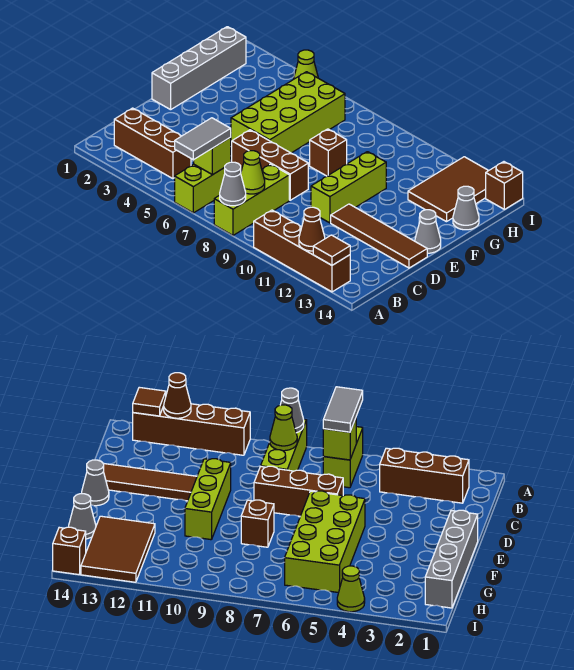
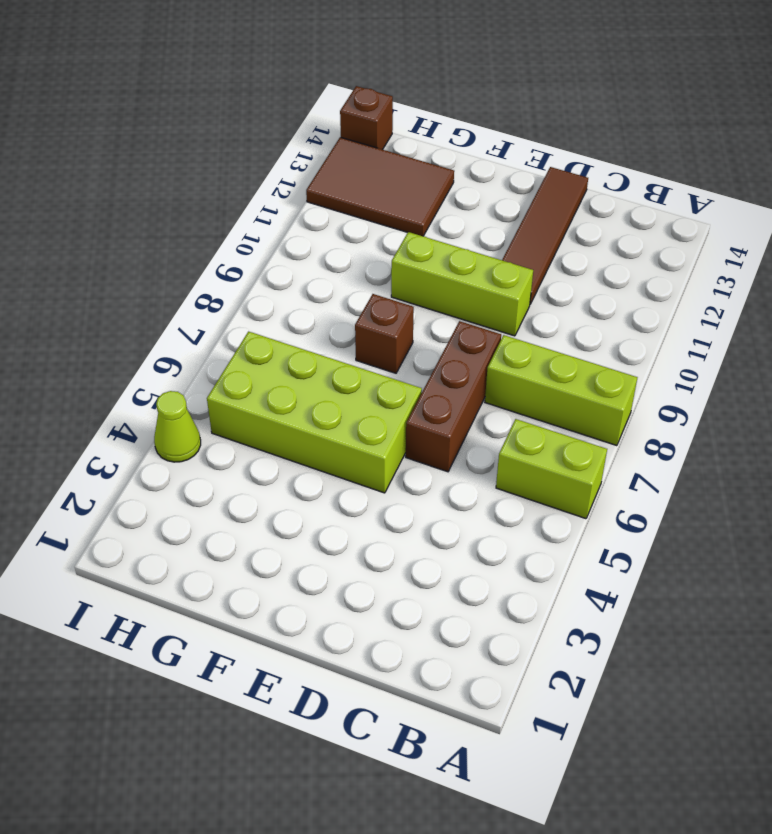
none -> brown brick A10:A13 level 1
none -> brown brick B2:B4 level 1
none -> grey brick E1:H1 level 1

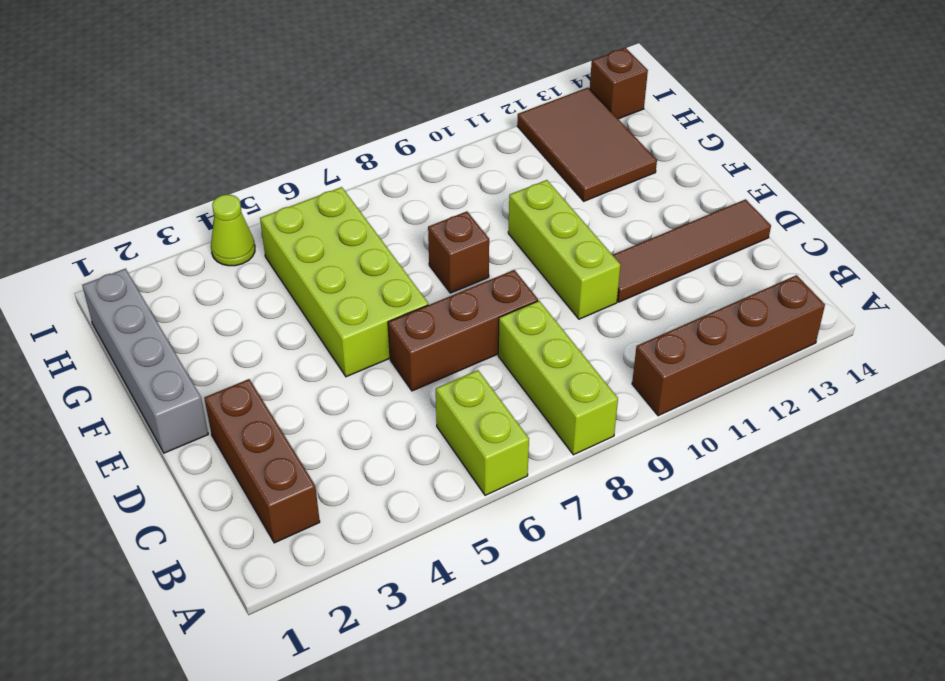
brown brick B2:D2 level 1 -> brown brick B2:B4 level 1
none -> grey cone E14 level 1
none -> grey cone G14 level 1
none -> grey cone A8 level 2

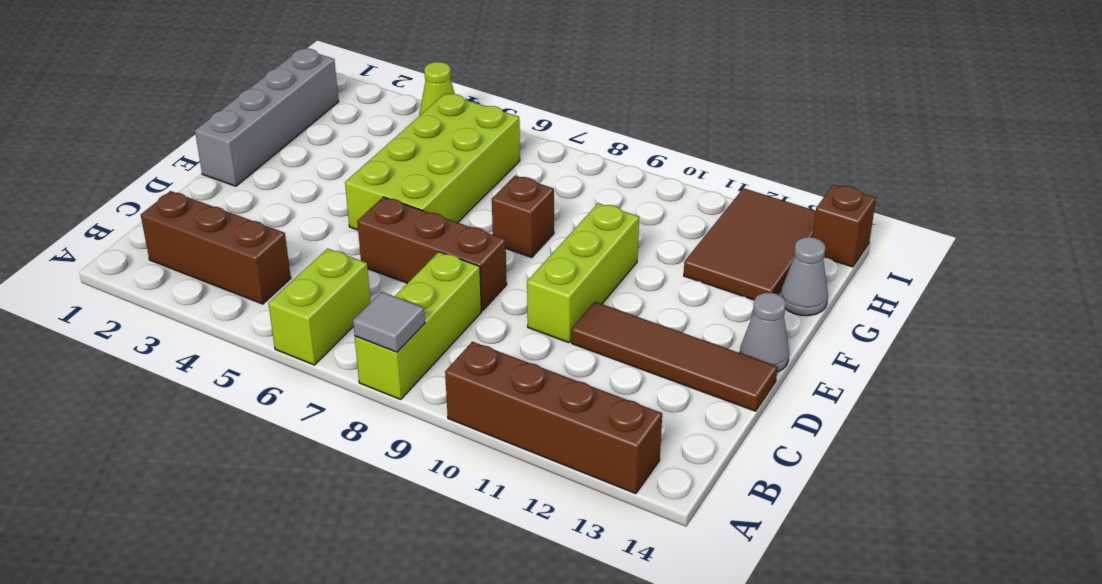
grey tile A8 level 2 -> grey cone A8 level 2
none -> brown cone A12 level 2
none -> brown tile A13 level 2
none -> lime brick B6 level 2

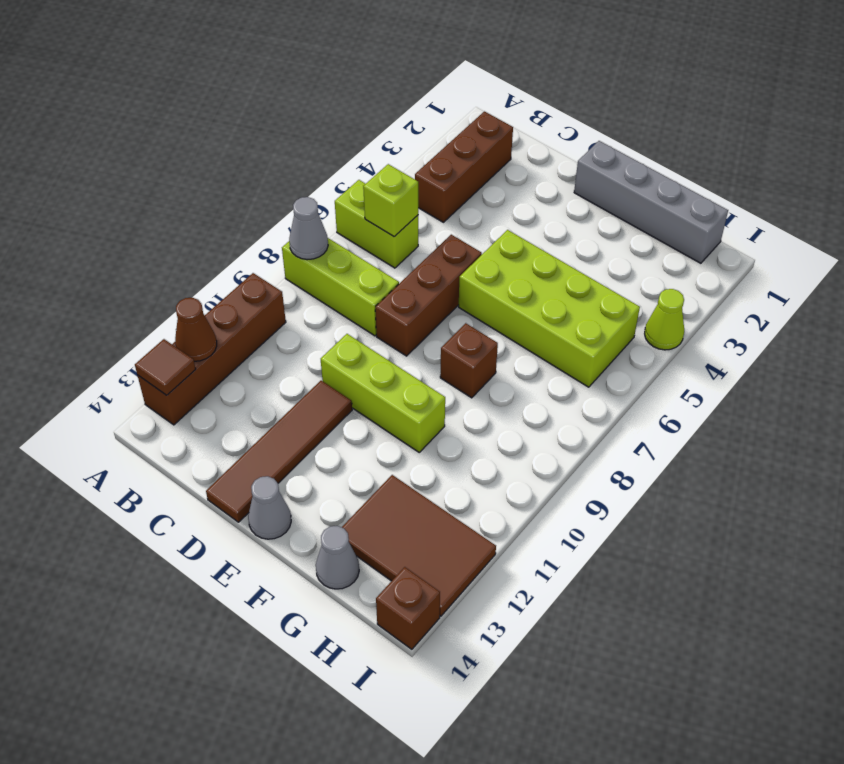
none -> lime cone B8 level 2
none -> grey tile A6:B6 level 3

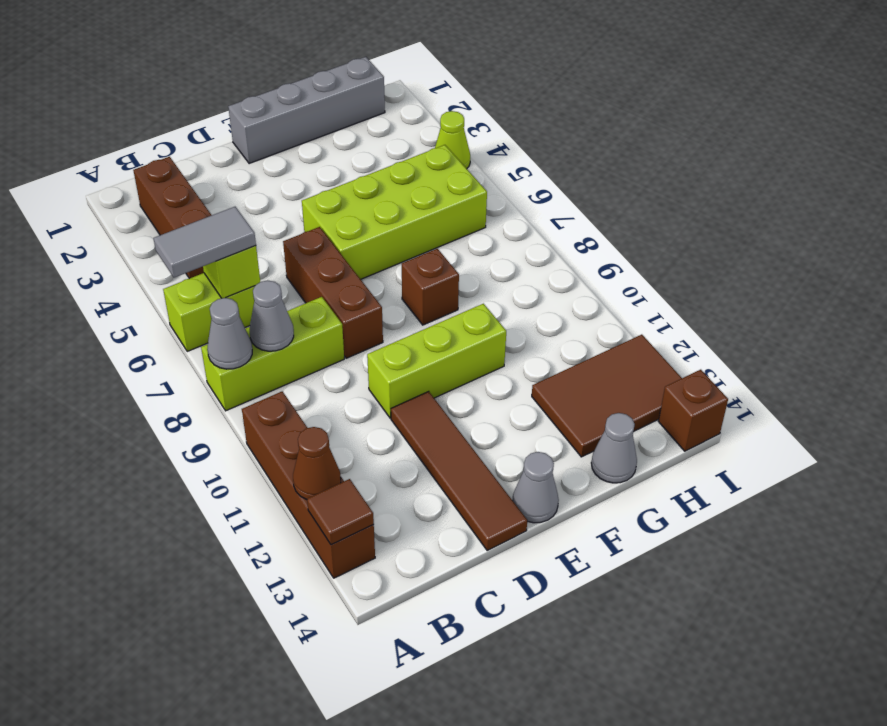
grey cone B8 level 2 -> lime cone B8 level 2

